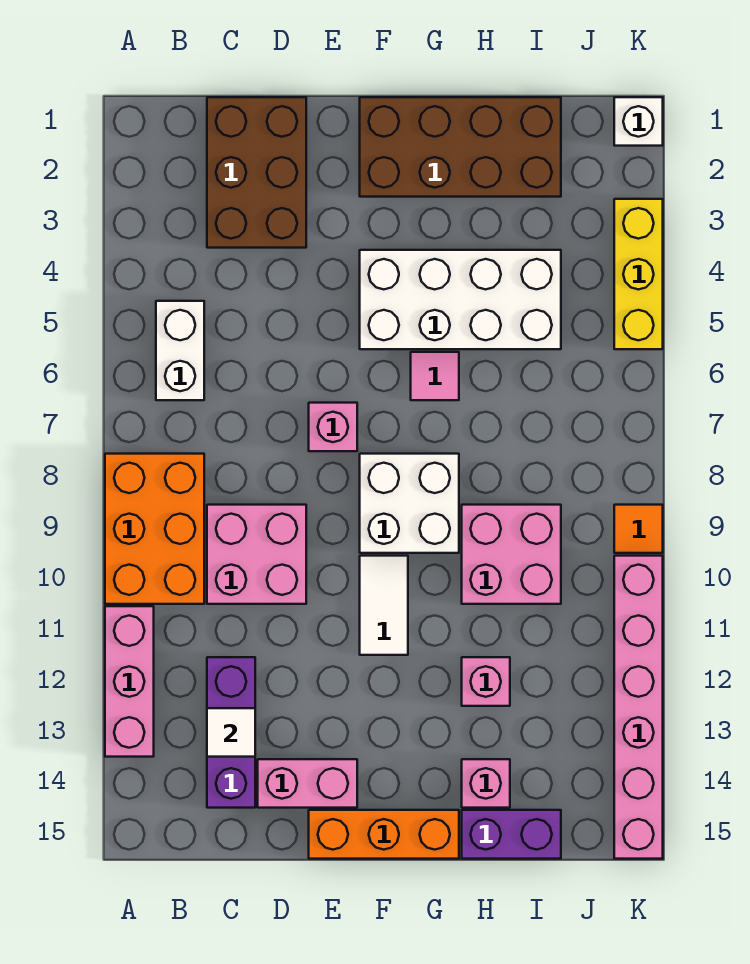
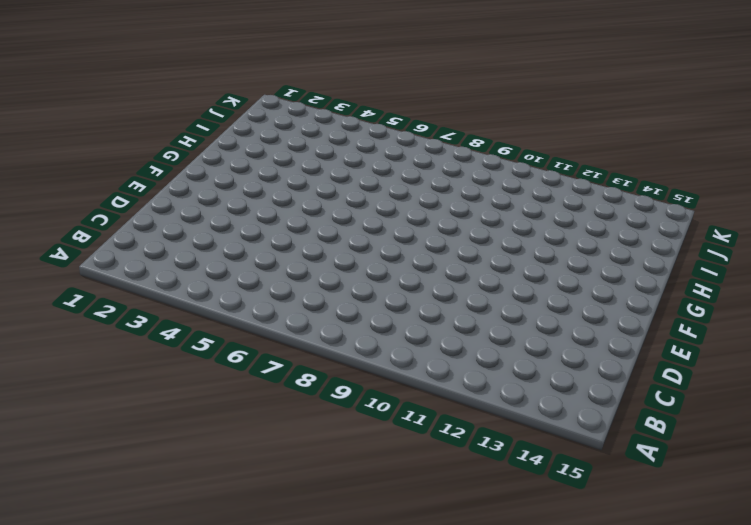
none -> orange brick A8:B10 level 1
none -> pink brick A11:A13 level 1
none -> white brick B5:B6 level 1

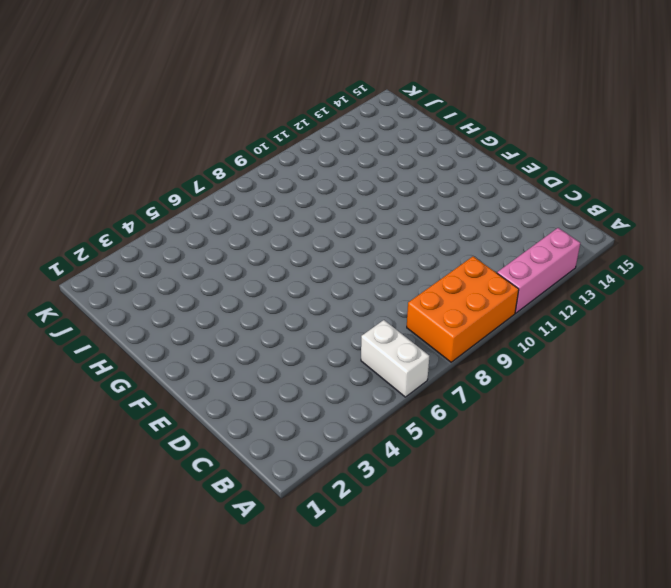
white brick A6:B6 level 1 -> white brick B5:B6 level 1
none -> brown brick C1:D3 level 1
none -> pink brick C9:D10 level 1
none -> purple brick C12:C14 level 1

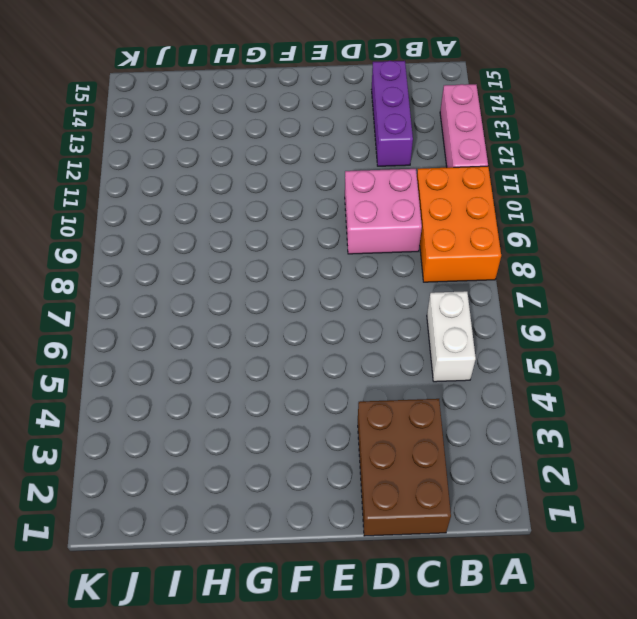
none -> pink brick D14:E14 level 1
none -> pink brick E7 level 1
none -> orange brick E15:G15 level 1

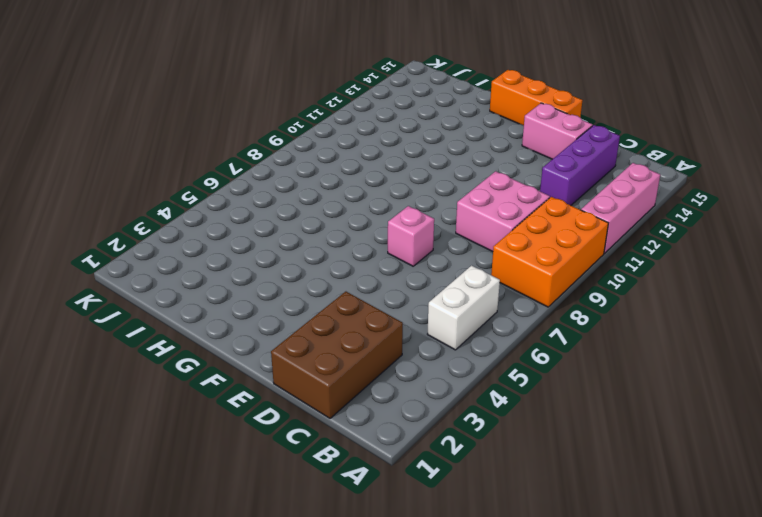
none -> brown brick F1:I2 level 1
none -> white brick F4:I5 level 1
none -> white brick F8:G9 level 1

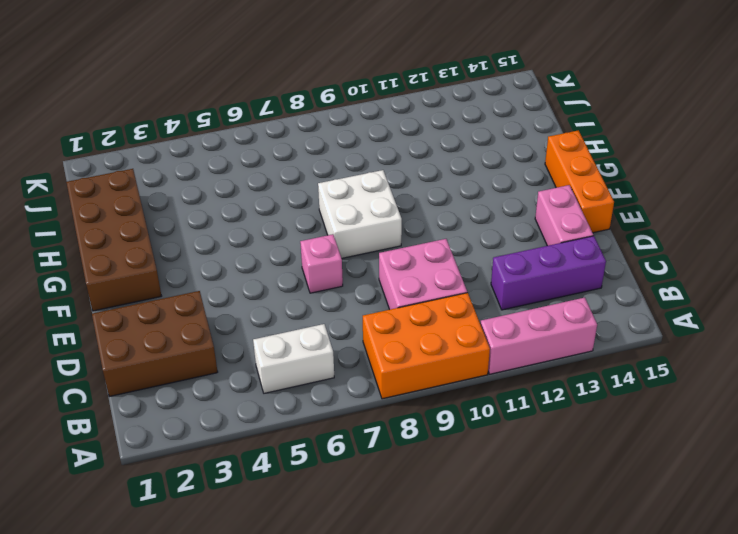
none -> white brick F4:I5 level 1
none -> white tile F10:F11 level 1
none -> pink tile G6 level 1

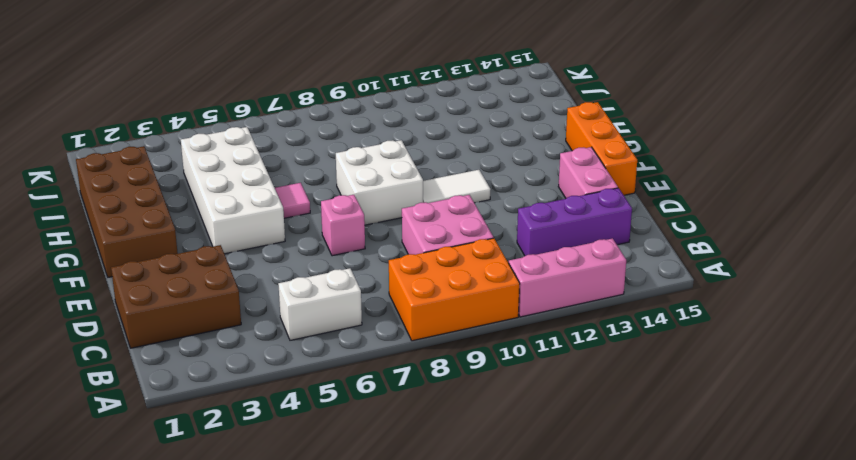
none -> pink brick H9:I10 level 1
none -> pink brick H12 level 1
none -> pink brick H14 level 1

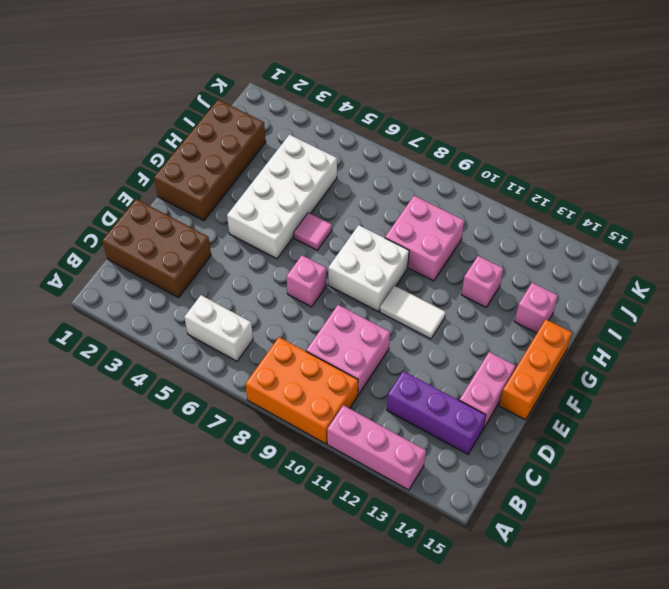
none -> purple brick H15:I15 level 1
none -> white brick K1 level 1
none -> yellow brick K3:K5 level 1

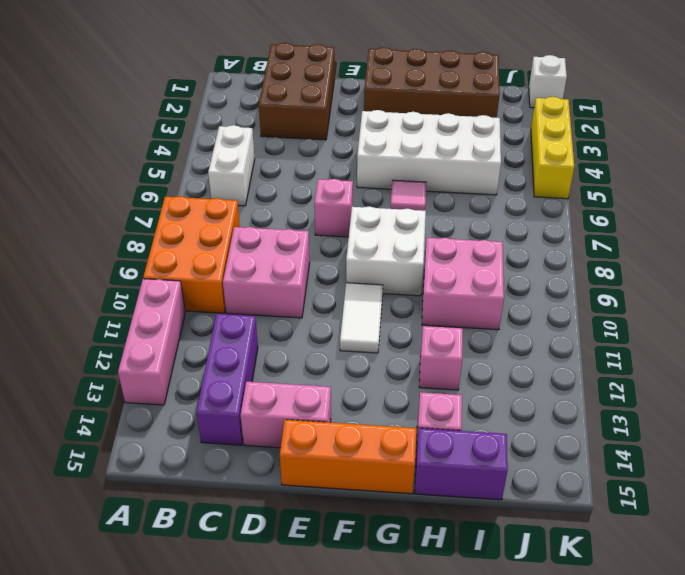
none -> orange tile K9 level 1
none -> pink brick K10:K15 level 1
none -> white tile C13 level 2

